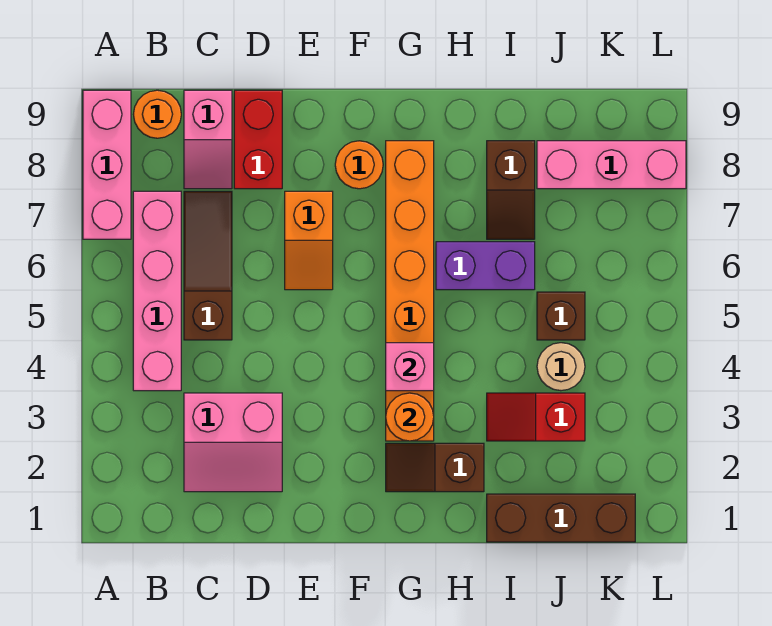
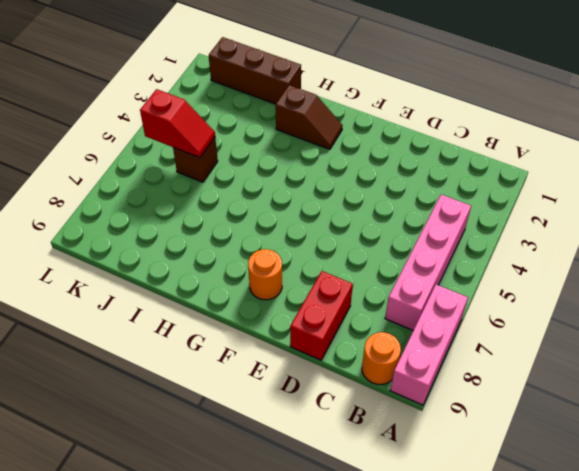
red slope J5:K5 level 2 top K -> red slope I3:J3 level 1 top J
none -> pink slope C2:D3 level 1 top 3
none -> brown slope C5:C7 level 1 top 5
none -> pink slope C8:C9 level 1 top 9

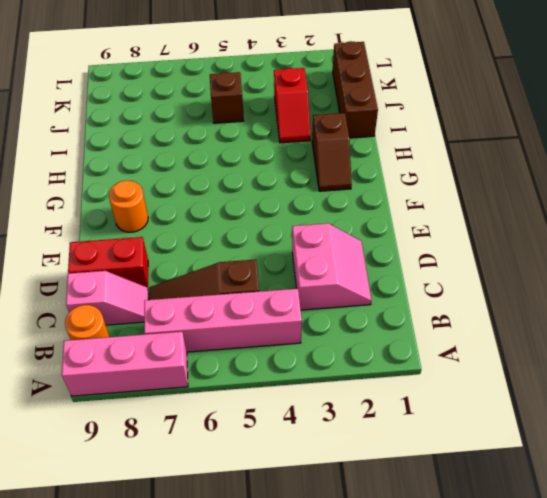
none -> orange slope E6:E7 level 1 top 7
none -> orange brick G3:G8 level 1
none -> purple brick H6:I6 level 1

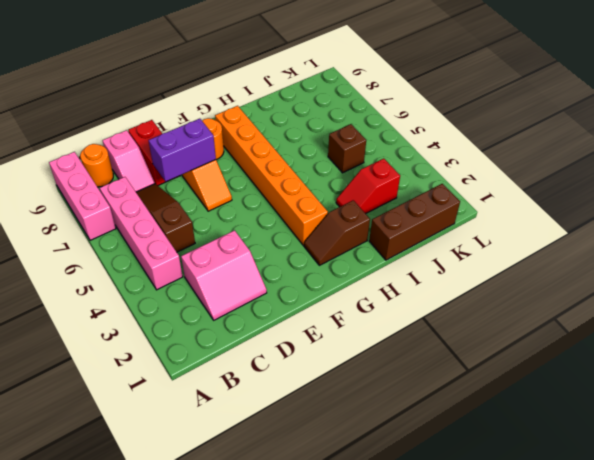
purple brick D7:E7 level 2 -> purple brick H6:I6 level 1
none -> brown slope I7:I8 level 1 top 8
none -> tan round brick J4 level 1
none -> pink brick J8:L8 level 1

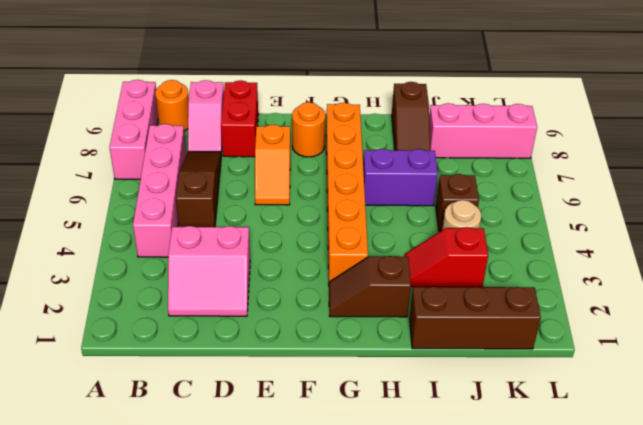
brown slope I7:I9 level 1 top 9 -> brown slope I7:I8 level 1 top 8
none -> orange round brick G3 level 2
none -> pink brick G4 level 2

